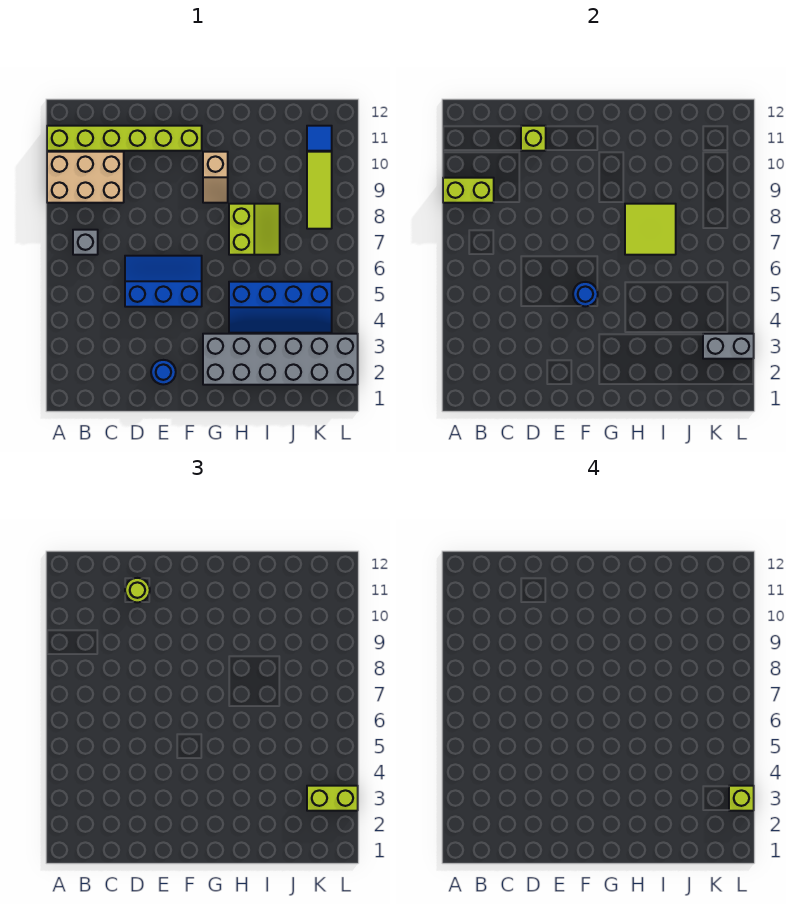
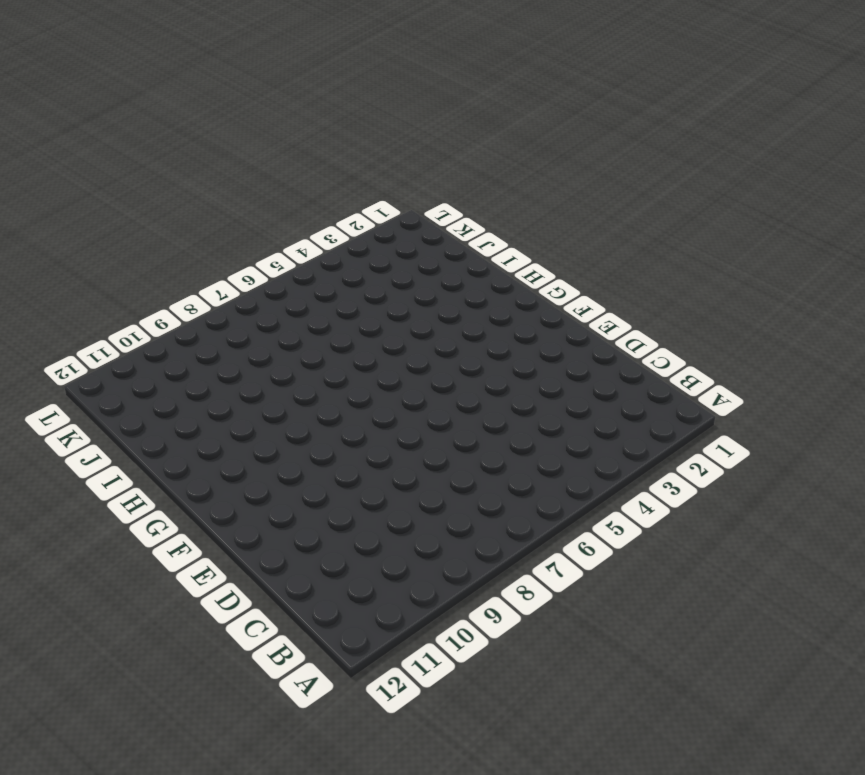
none -> tan brick A9:C10 level 1
none -> lime brick A11:F11 level 1
none -> grey brick B7 level 1

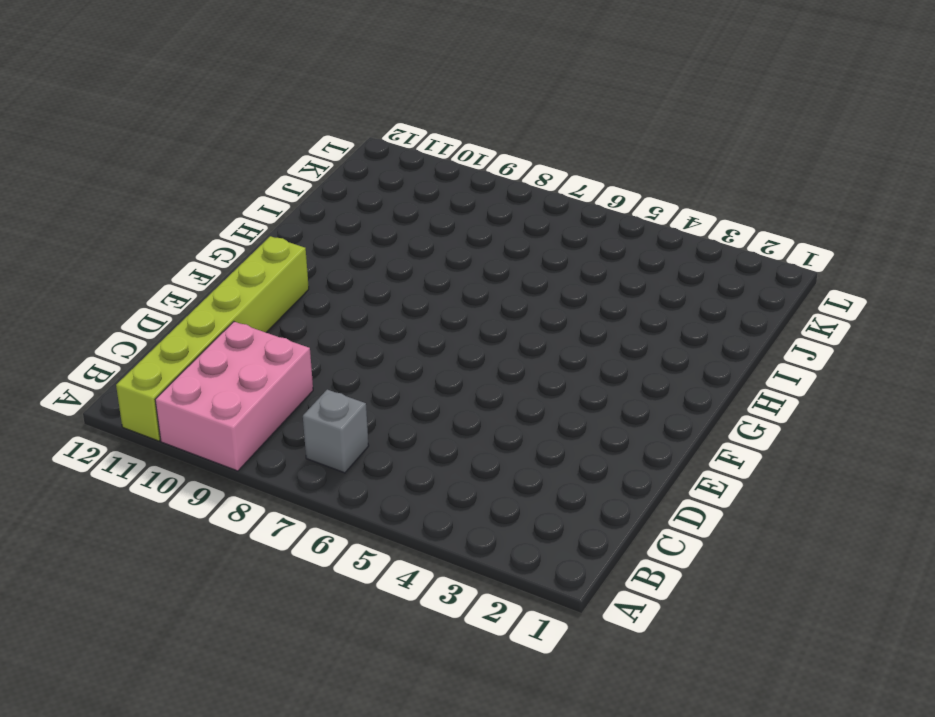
pink brick A9:C10 level 1 -> tan brick A9:C10 level 1
none -> blue slope D5:F6 level 1 top 5
none -> blue round brick E2 level 1
none -> grey brick G2:L3 level 1

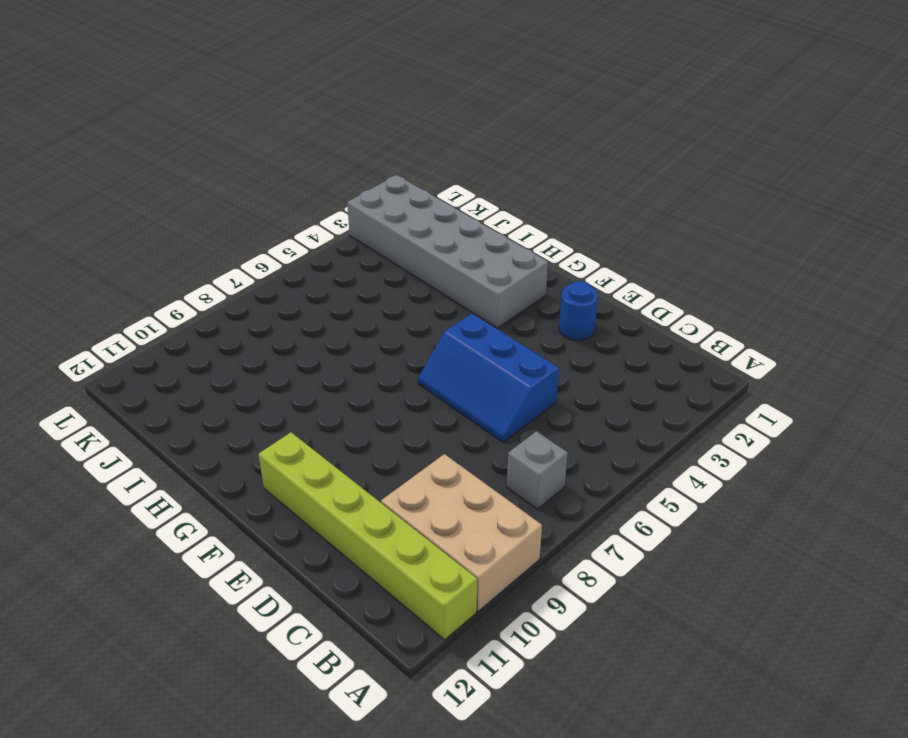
none -> tan slope G9:G10 level 1 top 10
none -> blue slope H4:K5 level 1 top 5
none -> lime slope H7:I8 level 1 top H

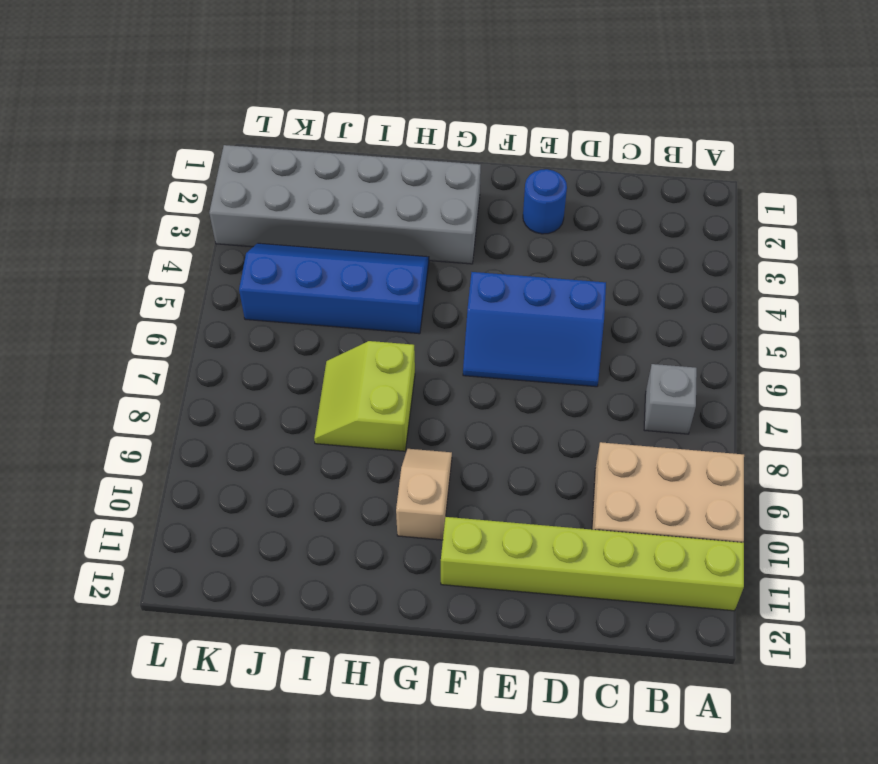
none -> lime tile K8:K10 level 1
none -> blue tile K11 level 1
none -> lime brick A9:B9 level 2

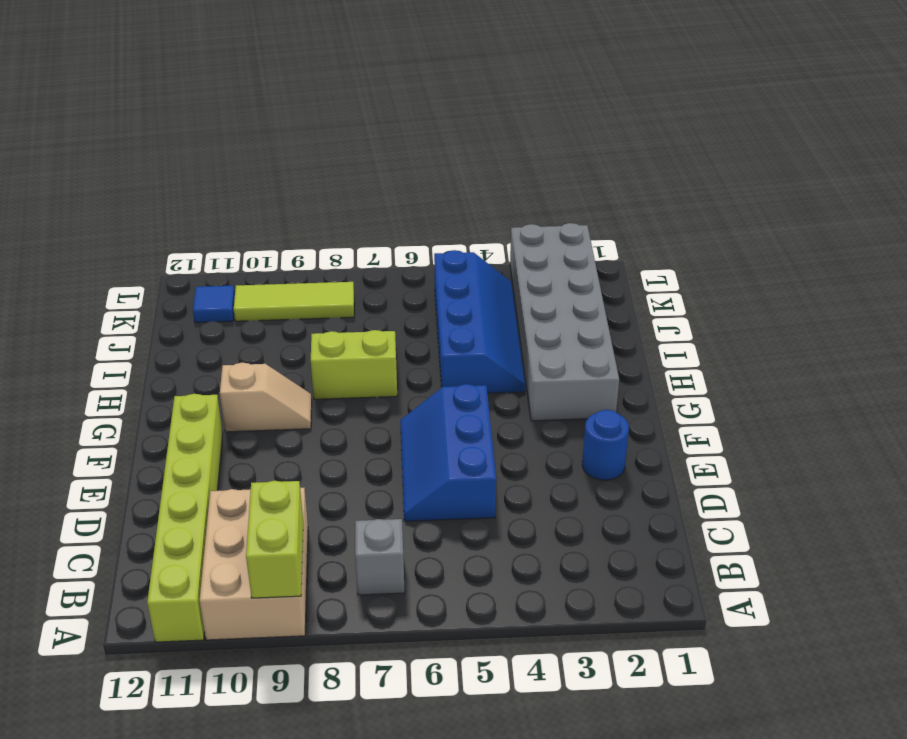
none -> lime brick D11 level 2
none -> blue round brick F5 level 2
none -> lime tile H7:I8 level 2

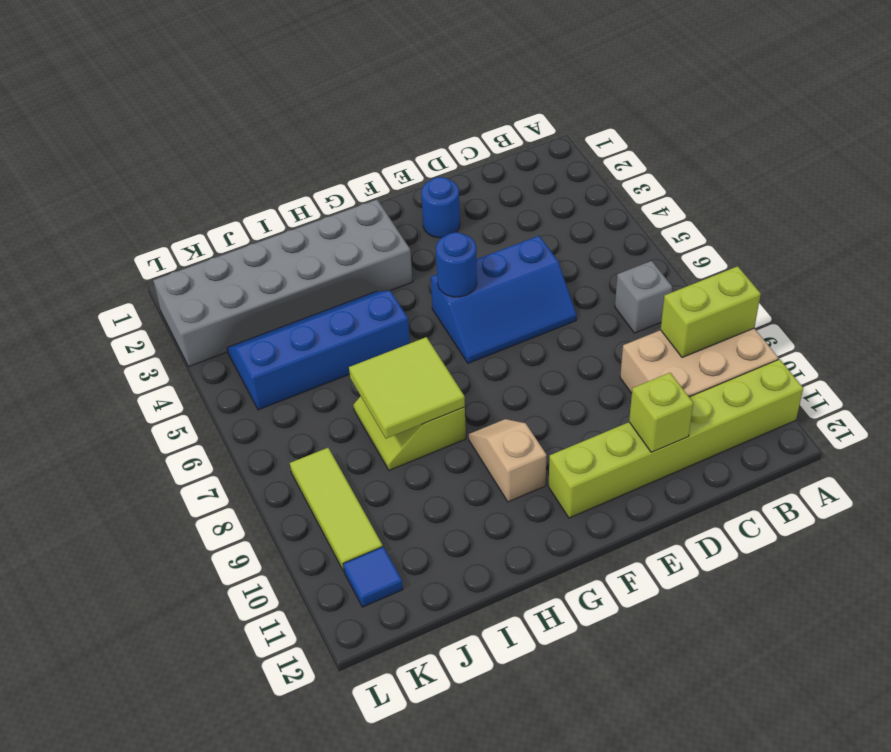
none -> grey brick K3:L3 level 2
none -> lime round brick D11 level 3
none -> lime brick K3:L3 level 3

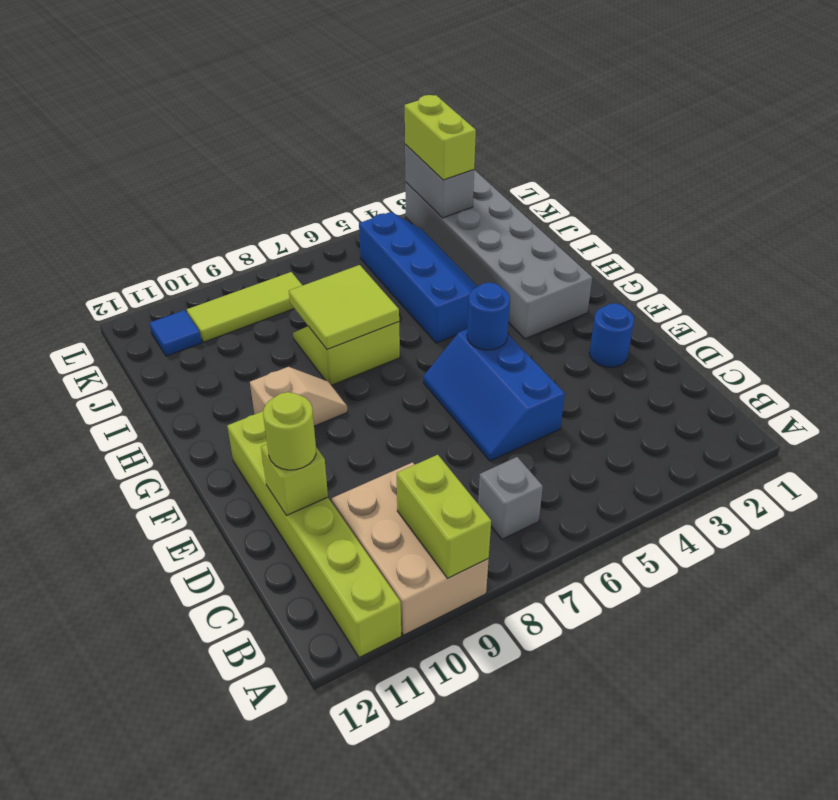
none -> lime brick L3 level 4

